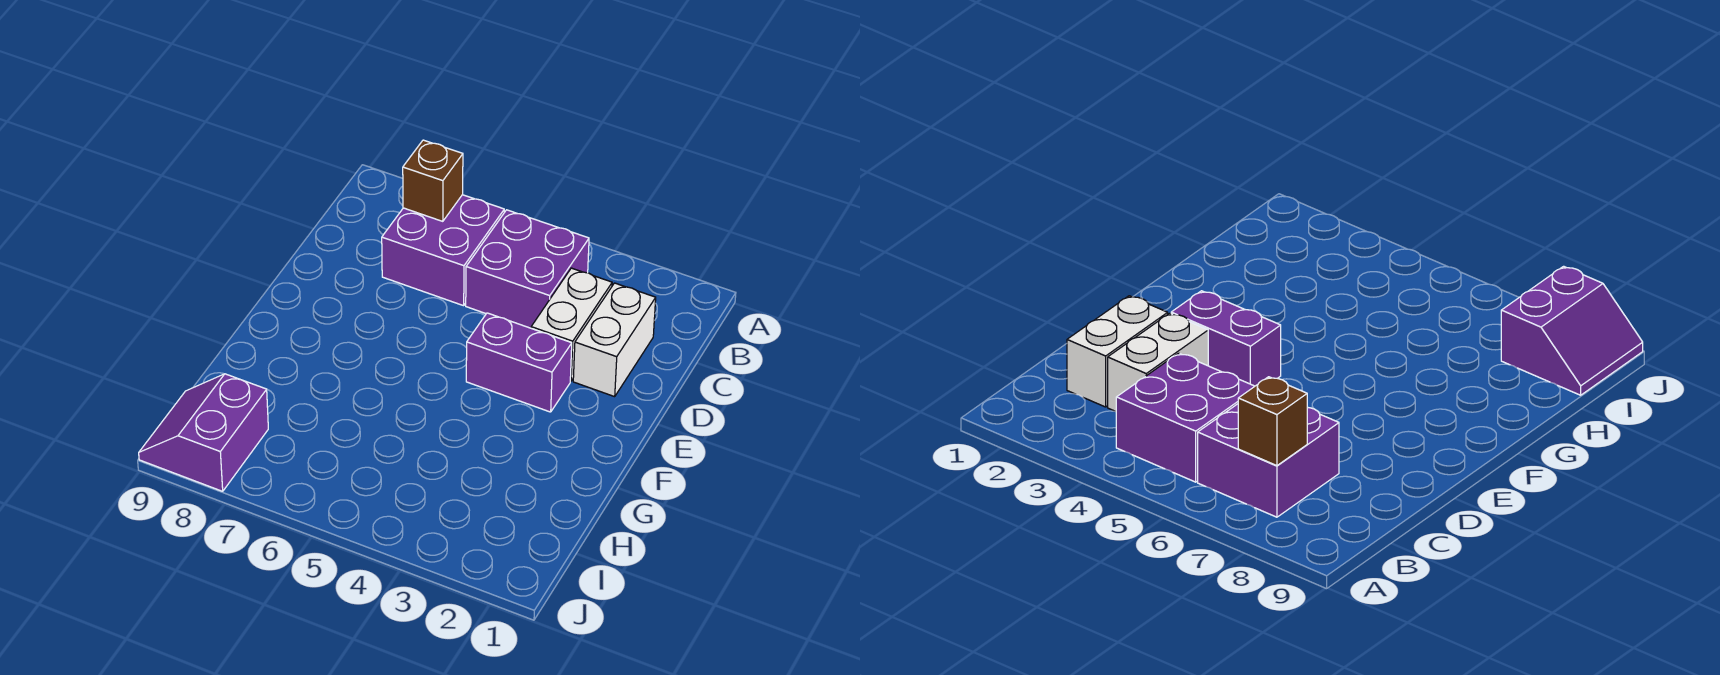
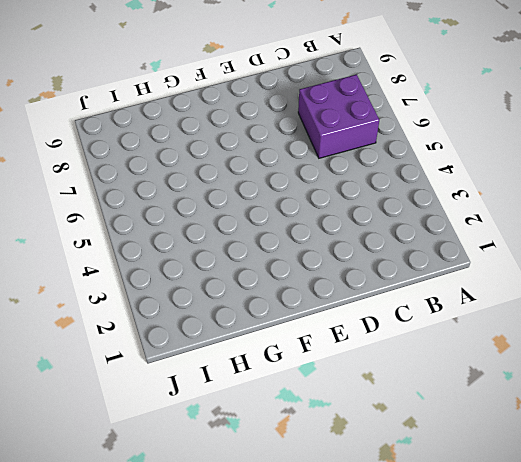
none -> purple brick B4:C5 level 1
none -> white brick C2:D2 level 1

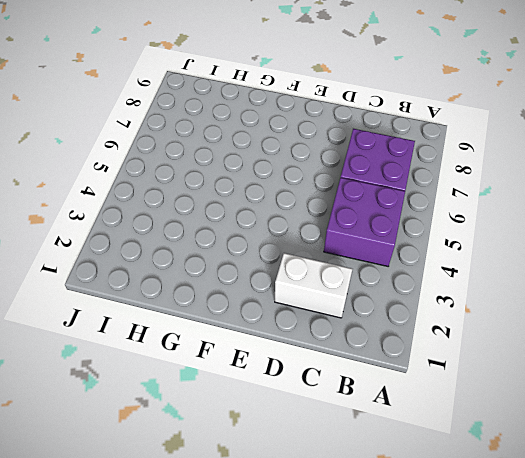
none -> white brick C3:D3 level 1
none -> purple brick E3:E4 level 1

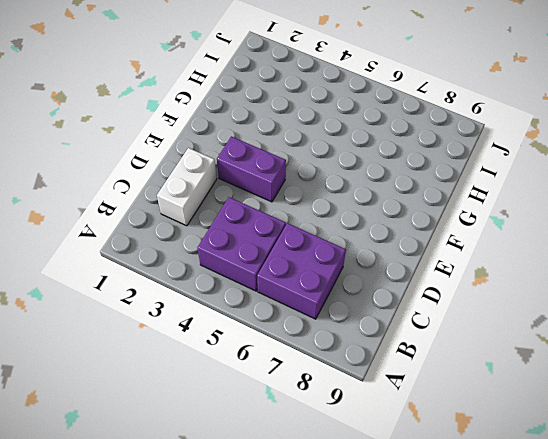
none -> white brick C3:D3 level 1
none -> purple slope I8:J9 level 1 top 8

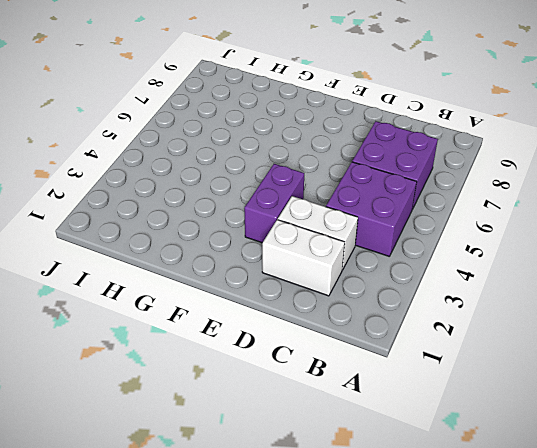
none -> purple slope I8:J9 level 1 top 8
none -> brown brick B7 level 2

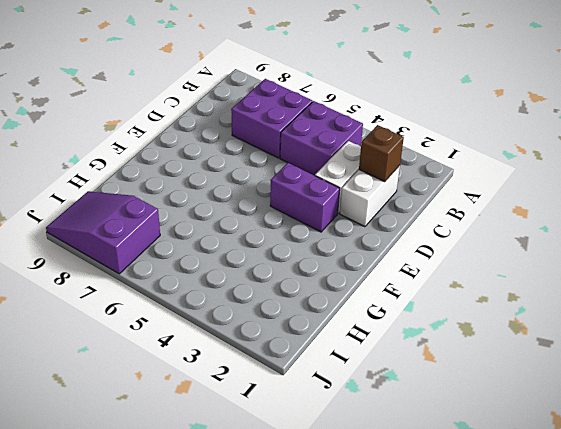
brown brick C2 level 2 -> brown brick B7 level 2
purple slope I7:J9 level 1 top 7 -> purple slope I8:J9 level 1 top 8

